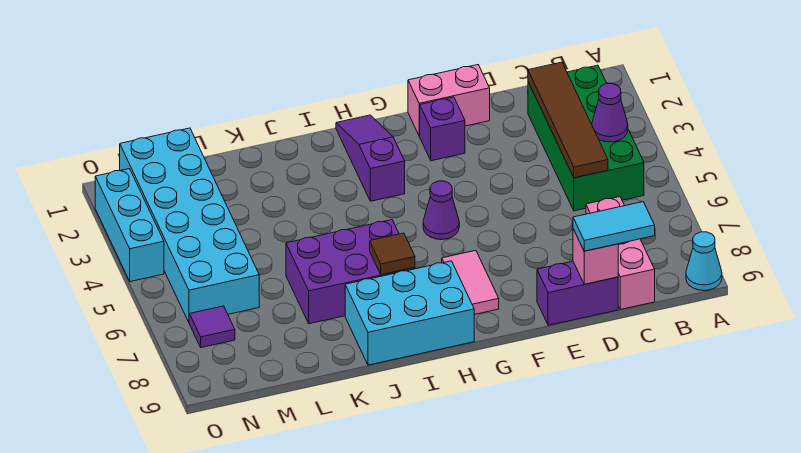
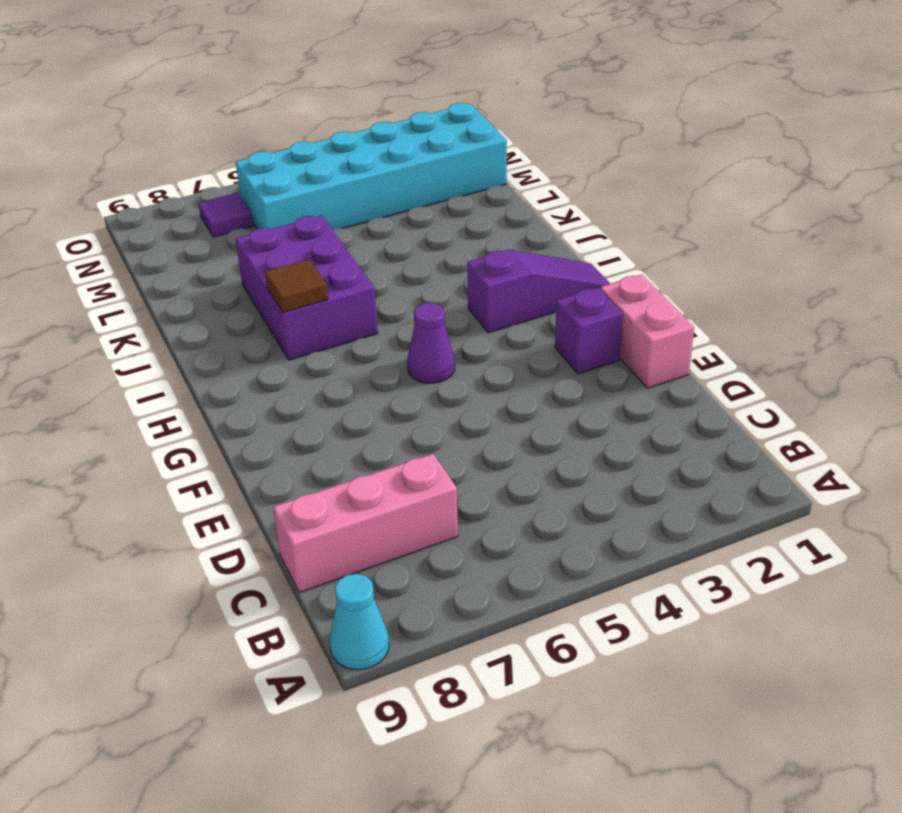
none -> green brick B2:C5 level 1
none -> purple brick D9:E9 level 1
none -> pink tile G7:G8 level 1

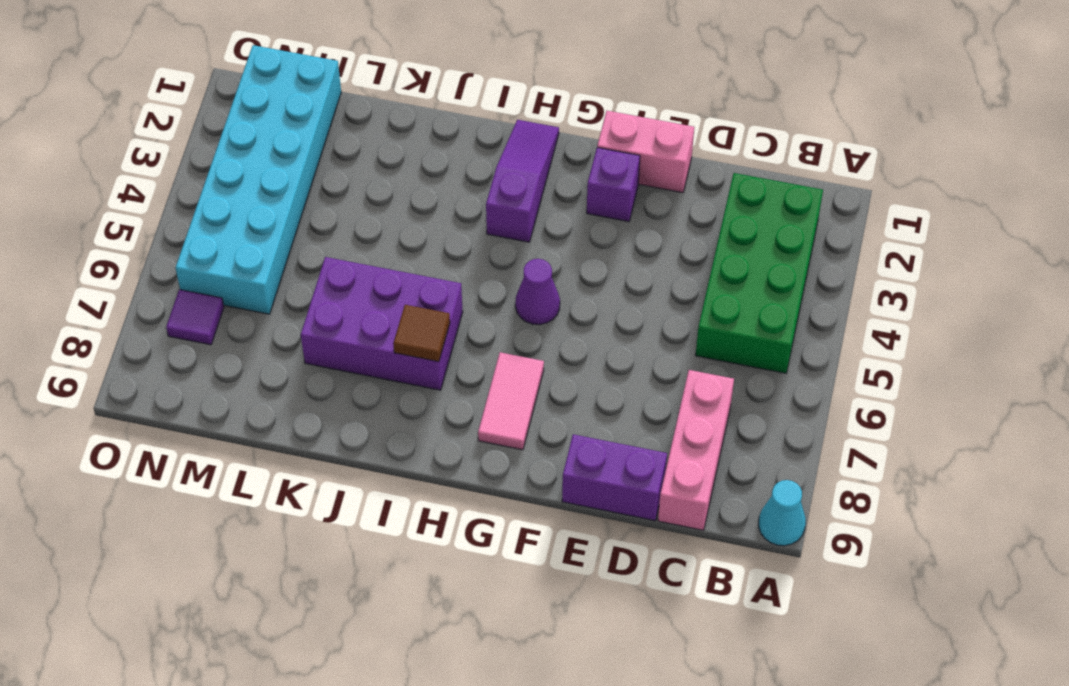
none -> cyan brick H8:J9 level 1
none -> cyan brick O2:O4 level 1
none -> purple cone B4 level 2

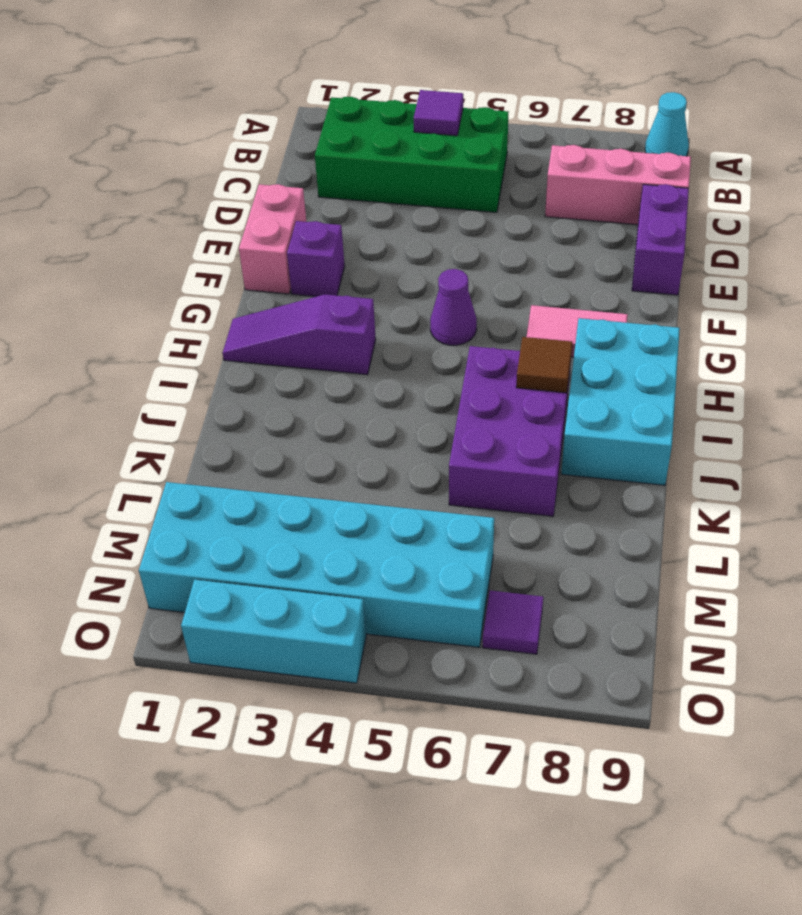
purple tile B4 level 2 -> purple cone B4 level 2
none -> brown tile C2:C5 level 2
none -> pink brick D9 level 2
none -> cyan tile C9:D9 level 3

